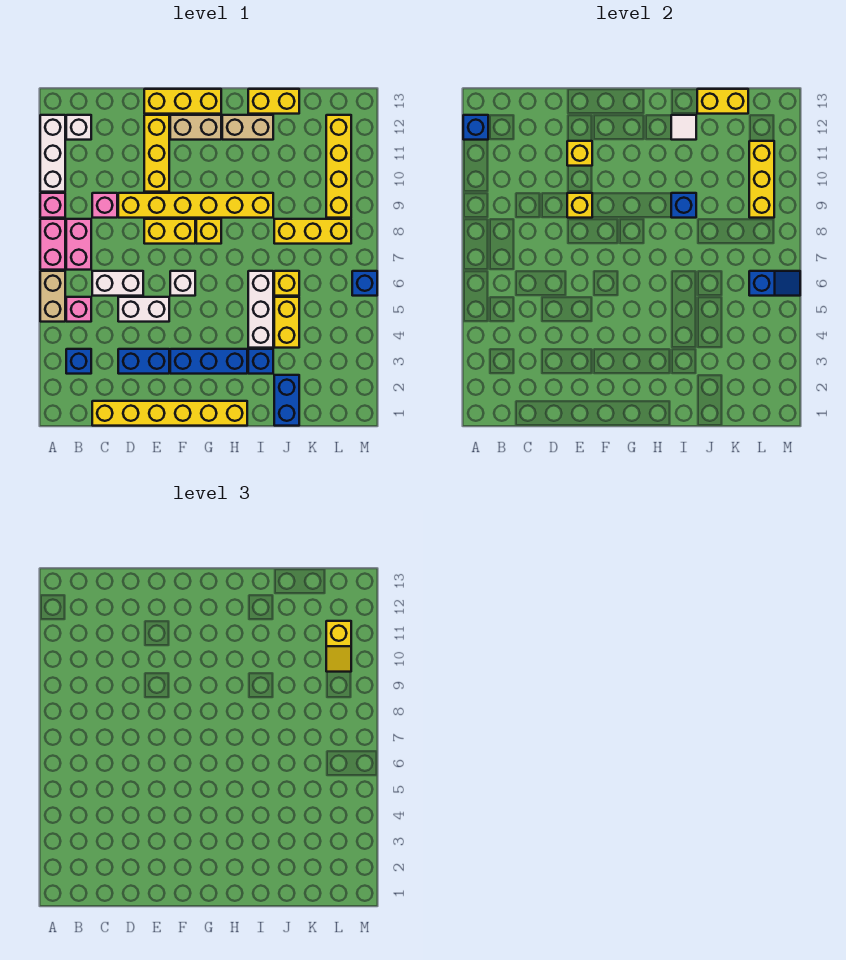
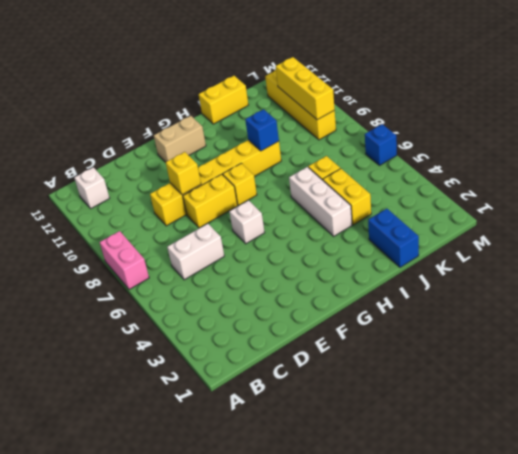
none -> tan brick A5:A6 level 1
none -> pink brick A9 level 1
none -> white brick A10:A12 level 1
none -> blue brick B3 level 1

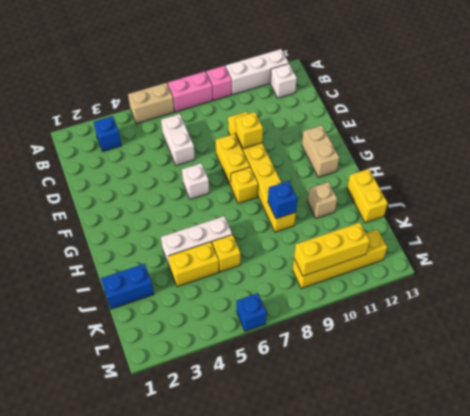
tan brick I11 level 1 -> none
none -> pink brick B5 level 1
none -> pink brick B7:B8 level 1
none -> yellow brick C1:H1 level 1
none -> pink brick C9 level 1

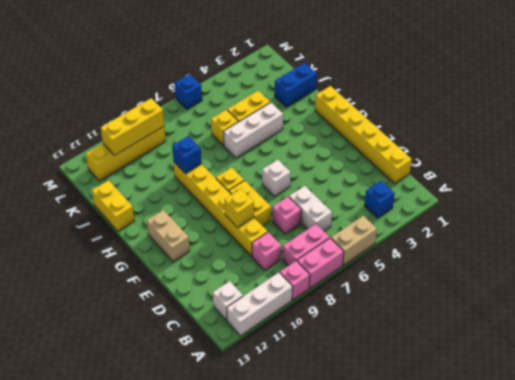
pink brick D7 level 1 -> pink brick B5 level 1
none -> blue brick D3:E3 level 1
none -> white brick D5:E5 level 1
none -> yellow brick E10:E12 level 1
none -> yellow brick E13:G13 level 1

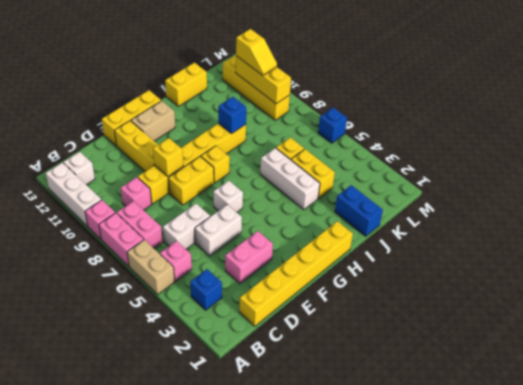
pink brick D3:E3 level 1 -> blue brick D3:E3 level 1
none -> blue brick F3:H3 level 1
none -> tan brick H12:I12 level 1
none -> blue brick I3 level 1
none -> yellow brick J8:L8 level 1

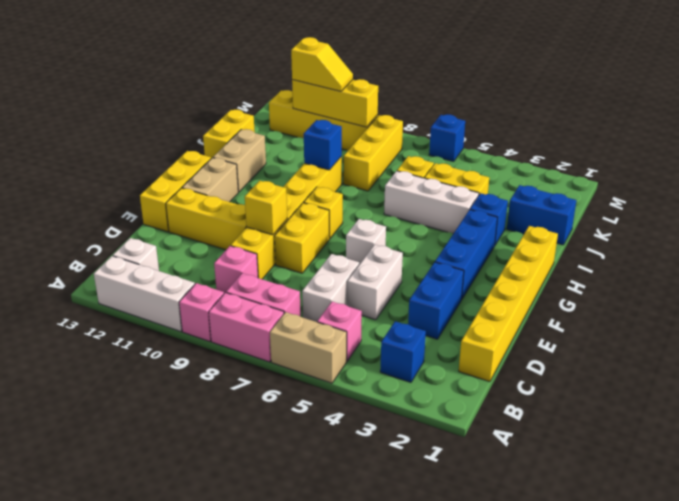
none -> blue brick A12 level 2
none -> yellow brick E11 level 2
none -> white tile I12 level 2
none -> yellow brick J13:K13 level 2

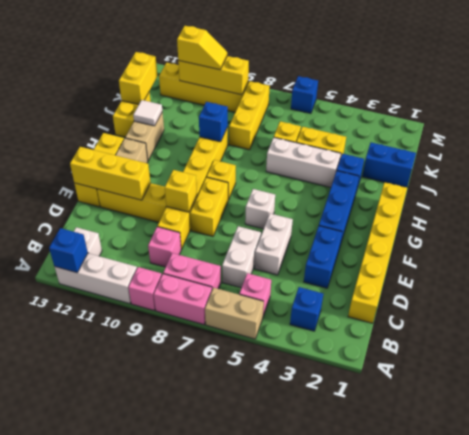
yellow brick E11:E13 level 2 -> yellow brick E11 level 2
none -> blue slope L6:M6 level 2 top L

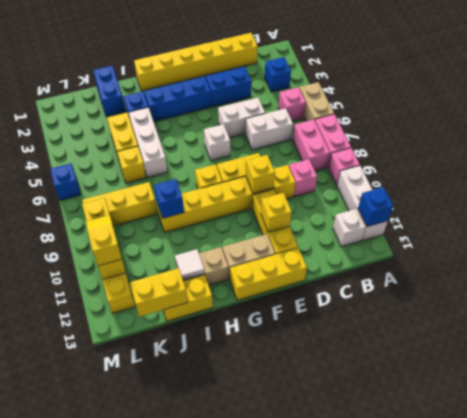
none -> blue slope L6:M6 level 2 top L

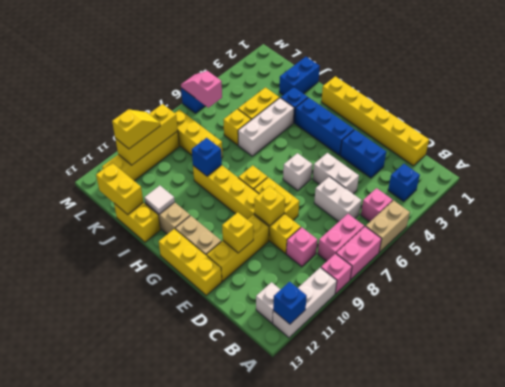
pink slope L6:M6 level 2 top L -> blue slope L6:M6 level 2 top L

